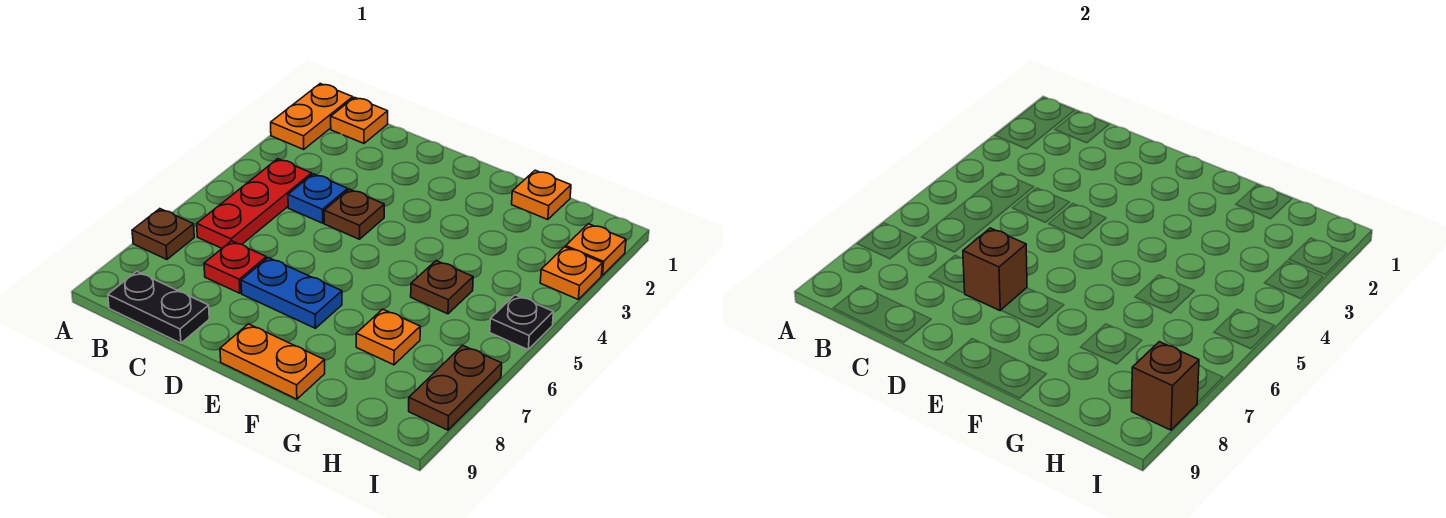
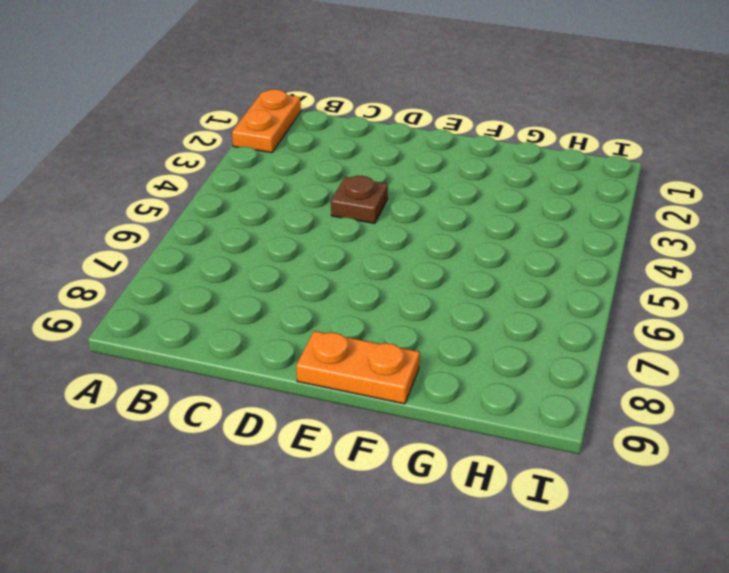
none -> brown plate A7 level 1
none -> orange plate B1 level 1
none -> red plate B4:B6 level 1

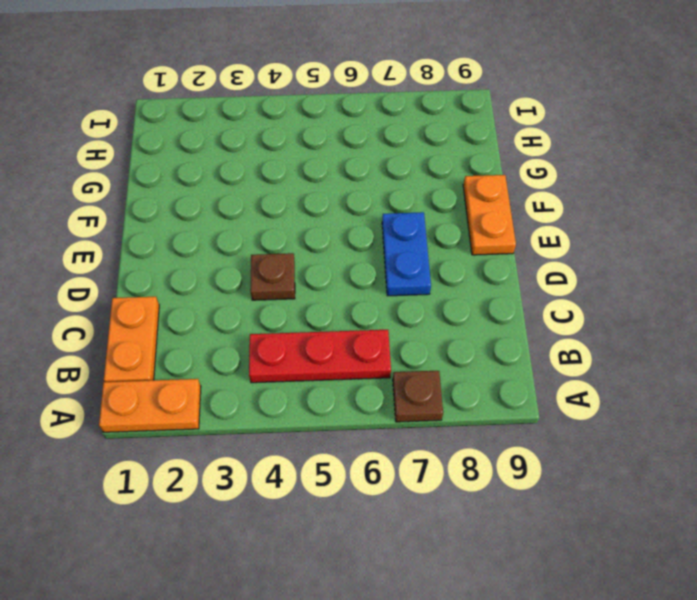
orange plate B1:C1 level 1 -> orange plate B1 level 1
none -> black plate B9:C9 level 1
none -> blue plate C4 level 1
none -> red plate C7 level 1

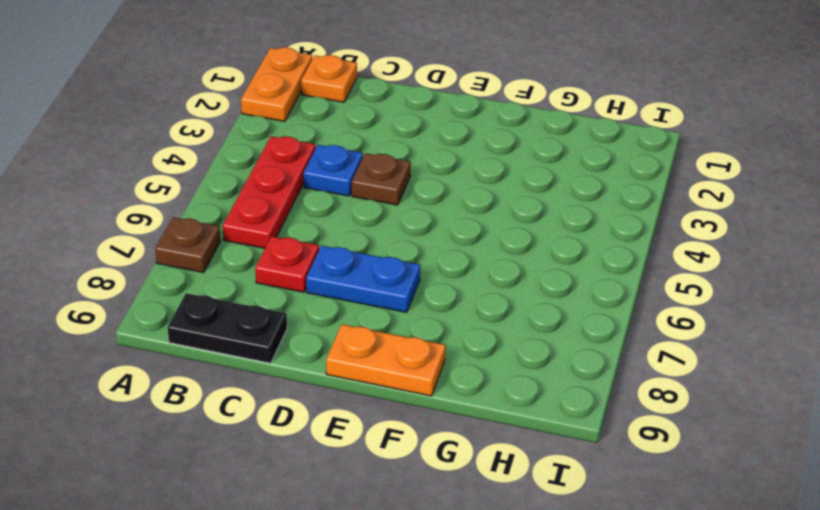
none -> orange plate G1 level 1
none -> brown plate G5 level 1
none -> orange plate G7 level 1

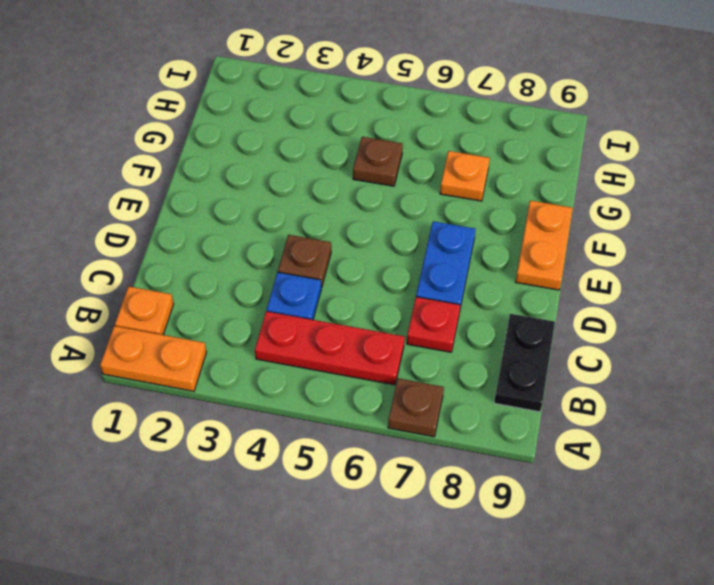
none -> orange plate G1 level 1
none -> orange plate I2 level 1
none -> orange plate I3 level 1

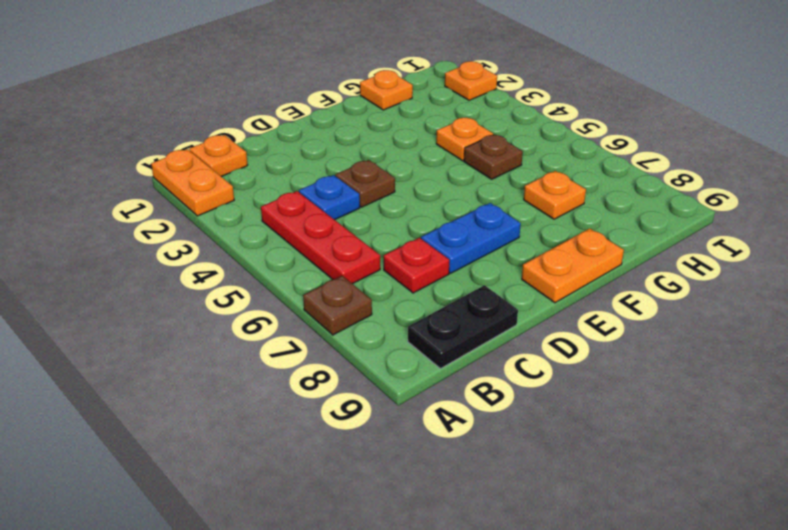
orange plate G4 level 1 -> orange plate I3 level 1
none -> black plate I5 level 1
none -> brown plate I7:I8 level 1
none -> brown brick D7 level 2

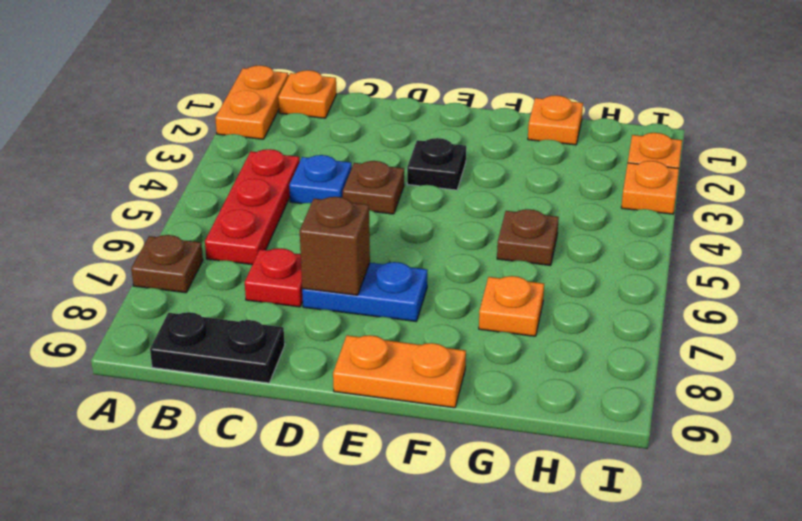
black plate E3 level 1 -> black plate I5 level 1
none -> brown plate I7:I8 level 1
none -> brown brick I8 level 2

